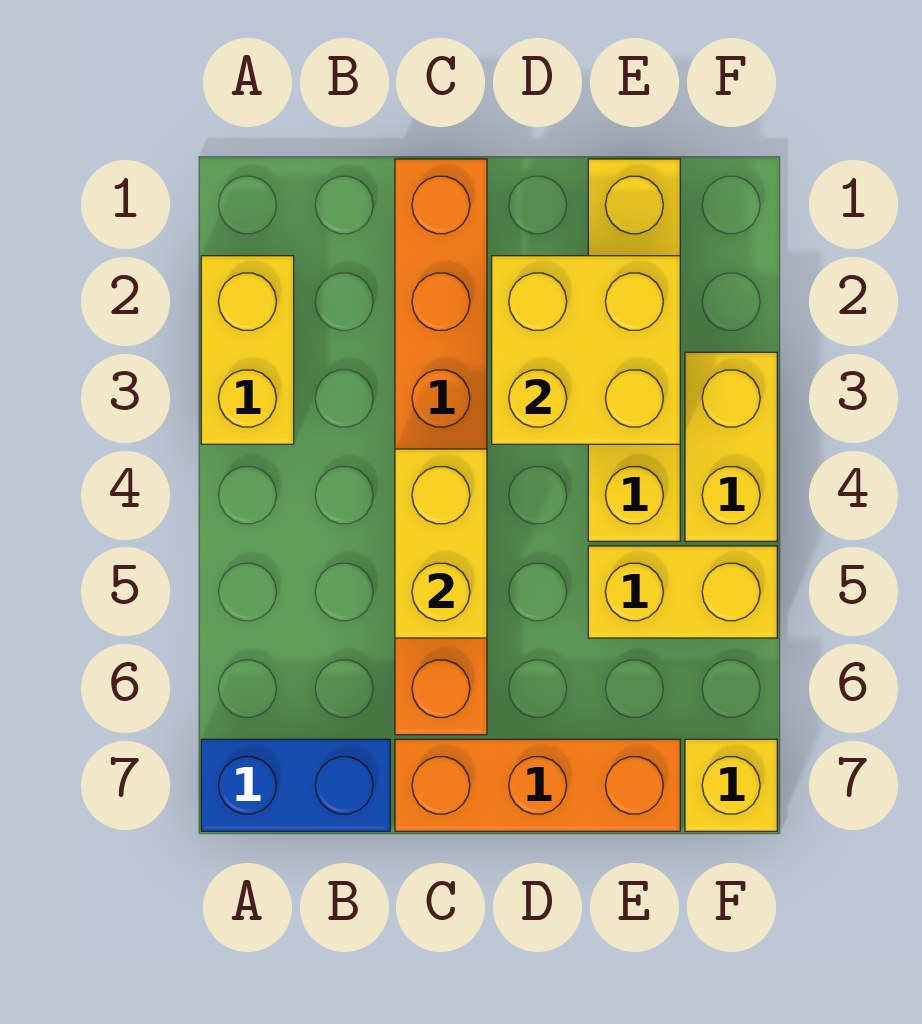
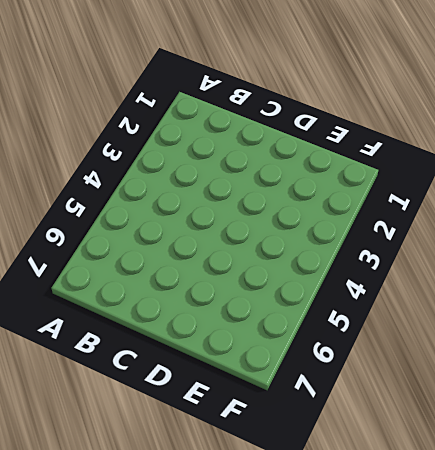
none -> yellow brick A2:A3 level 1
none -> blue brick A7:B7 level 1

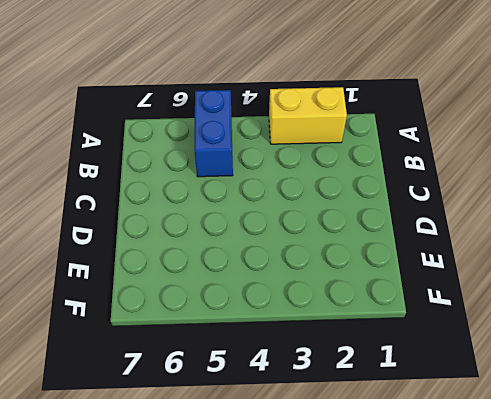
blue brick A5:B5 level 1 -> blue brick A7:B7 level 1
none -> orange brick C1:C6 level 1
none -> orange brick C7:E7 level 1

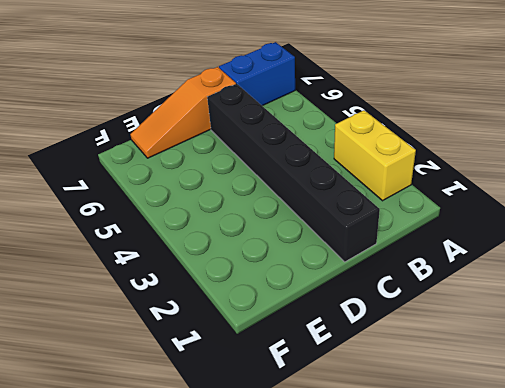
black brick C1:C6 level 1 -> orange brick C1:C6 level 1
orange slope C7:E7 level 1 top C -> orange brick C7:E7 level 1
none -> yellow brick E1:E4 level 1
none -> yellow brick E5:F5 level 1

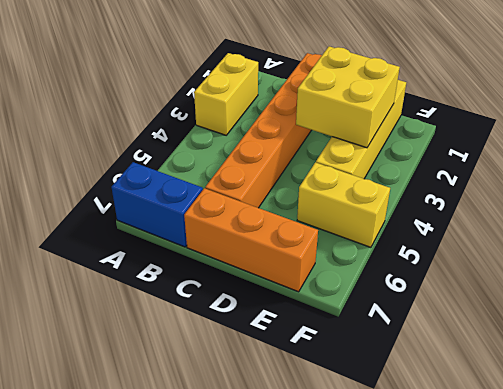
none -> yellow brick F3:F4 level 1
none -> yellow brick F7 level 1

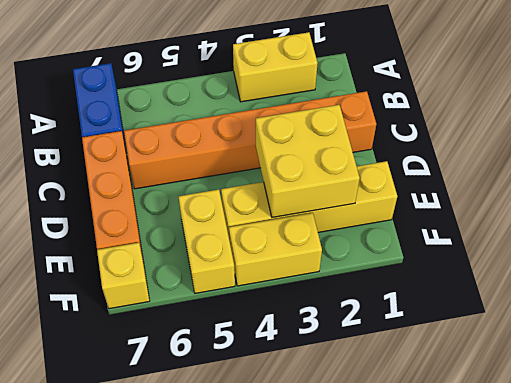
none -> yellow brick C4:C5 level 2

